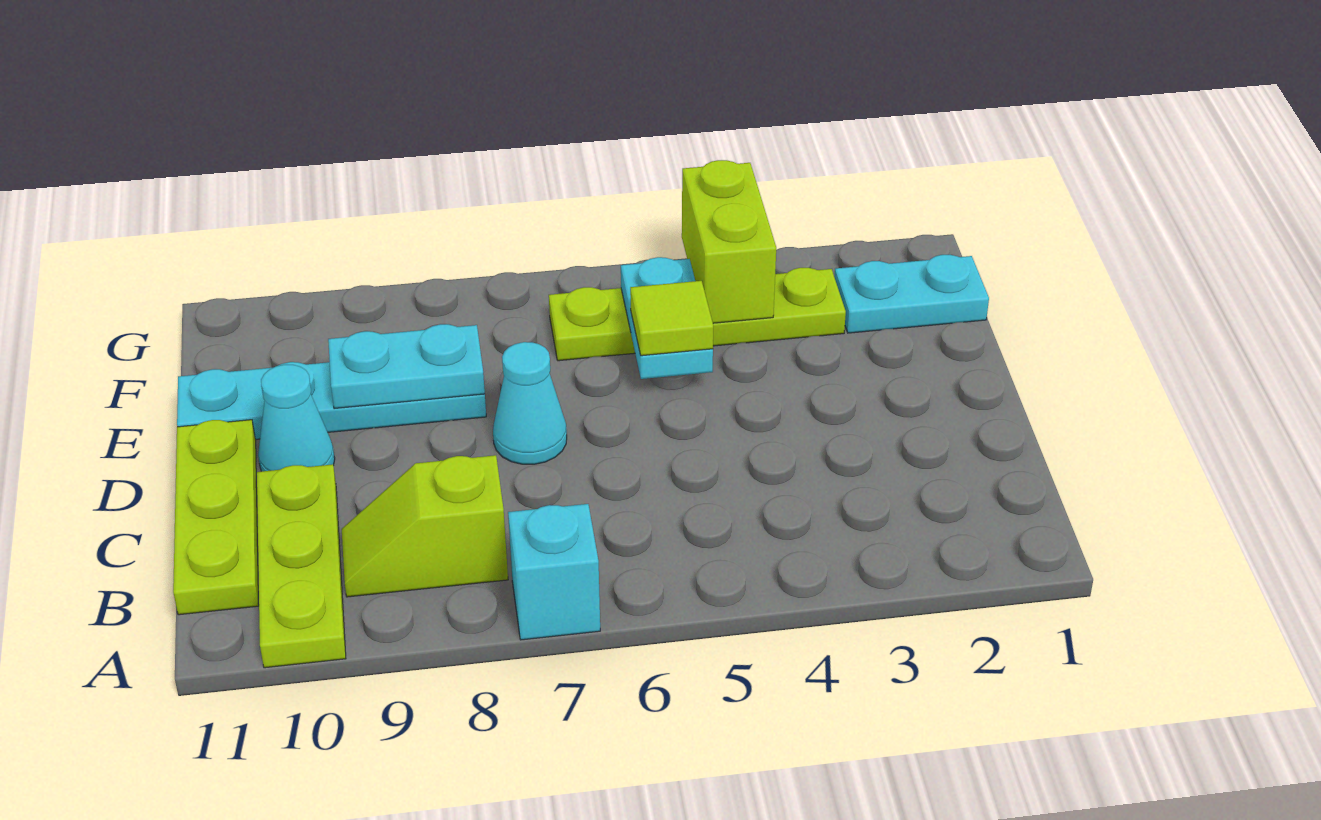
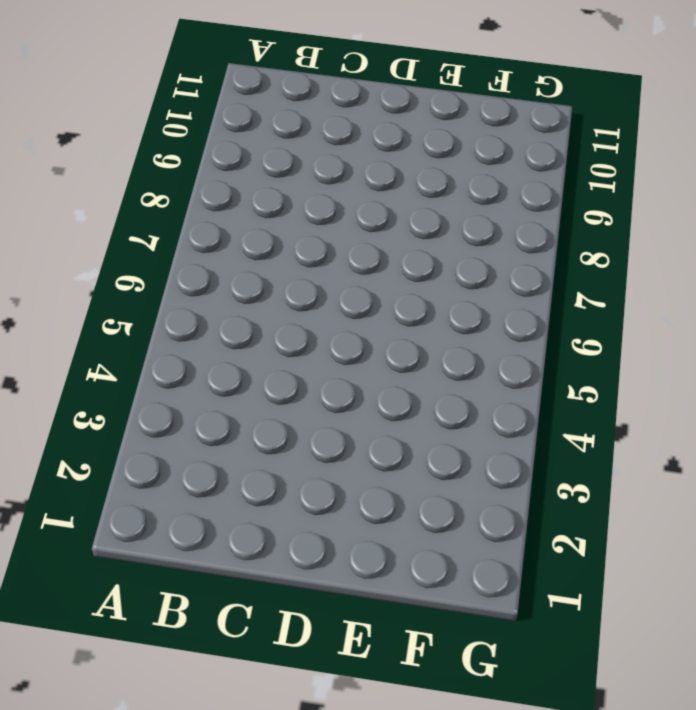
none -> cyan brick A7 level 1
none -> lime plate A10:C10 level 1
none -> lime slope B8:B9 level 1 top 8

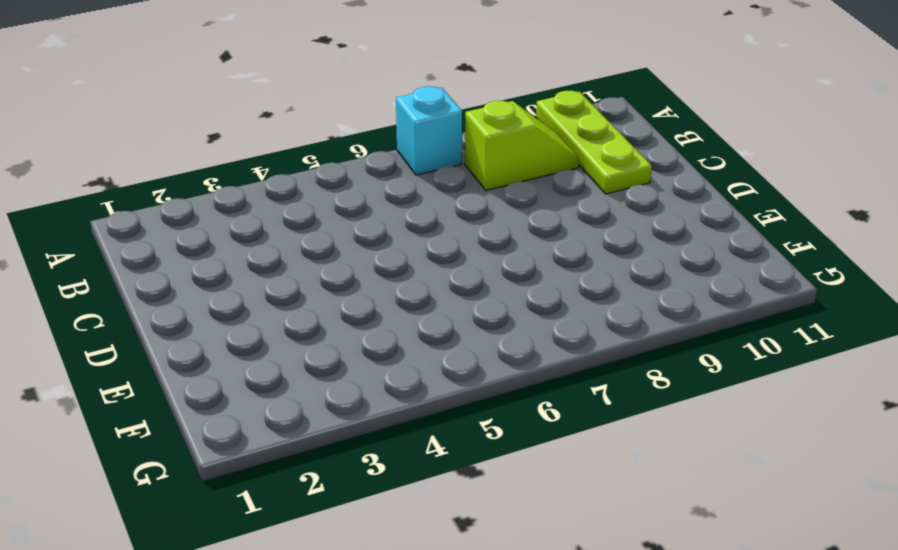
none -> lime plate B11:D11 level 1
none -> cyan cone D7 level 1
none -> cyan cone D10 level 1

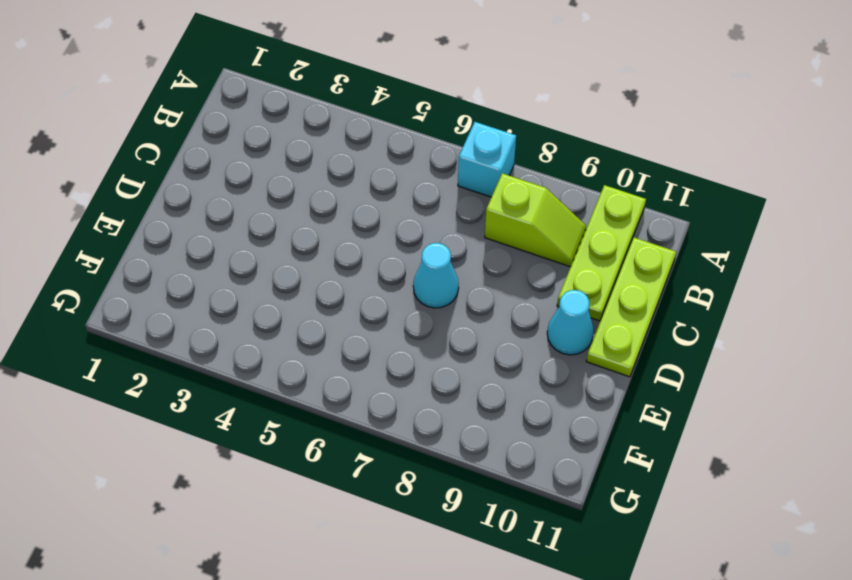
none -> cyan plate E8:E11 level 1
none -> cyan plate F1:F2 level 1
none -> lime plate F3:F6 level 1

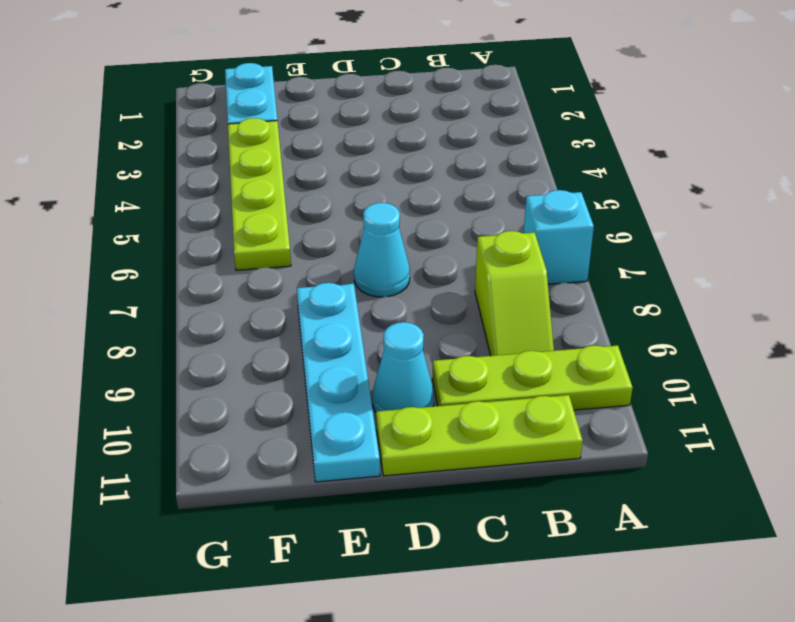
none -> cyan plate E5:F5 level 2
none -> cyan plate E8:E9 level 2
none -> lime brick F4:G4 level 2

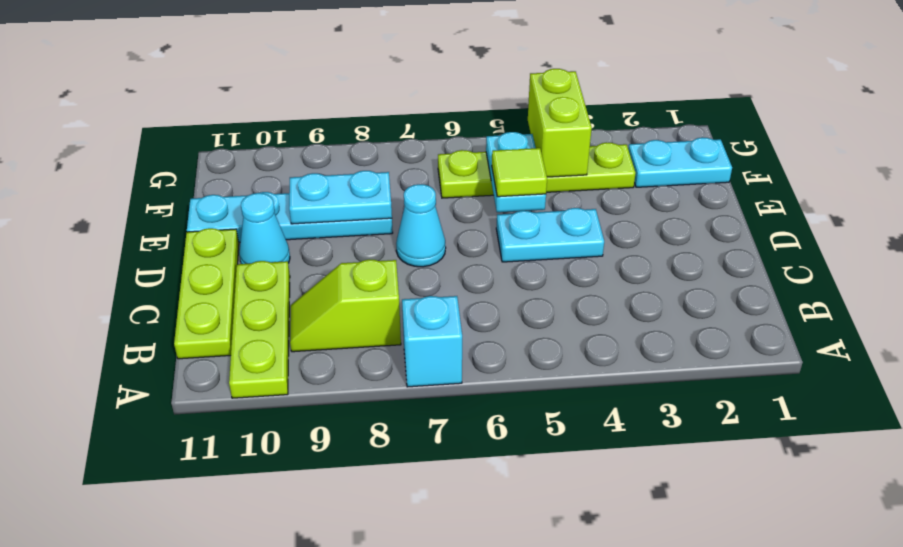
cyan plate D4:D5 level 1 -> none

